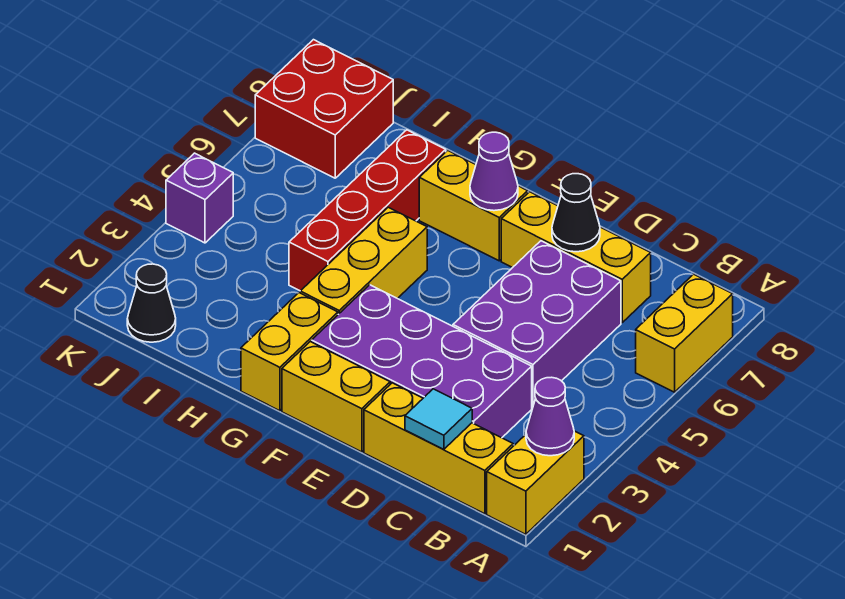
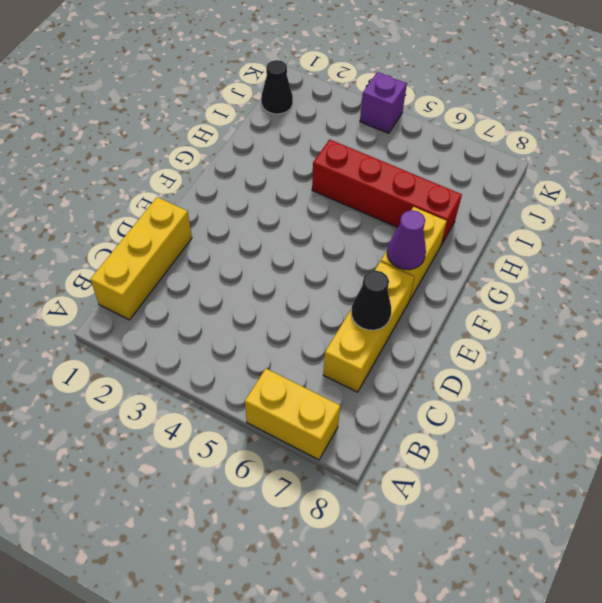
none -> yellow brick A1:A2 level 1
none -> purple brick C2:F3 level 1
none -> purple brick C4:D6 level 1

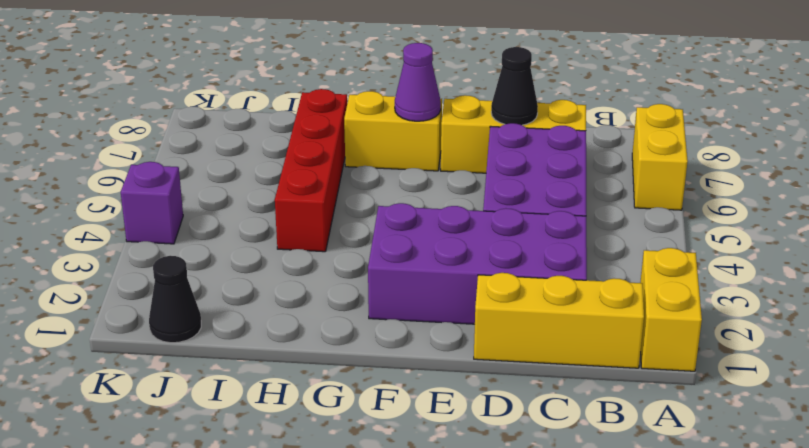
none -> yellow brick E1:F1 level 1
none -> yellow brick G1:G2 level 1
none -> yellow brick G3:G5 level 1

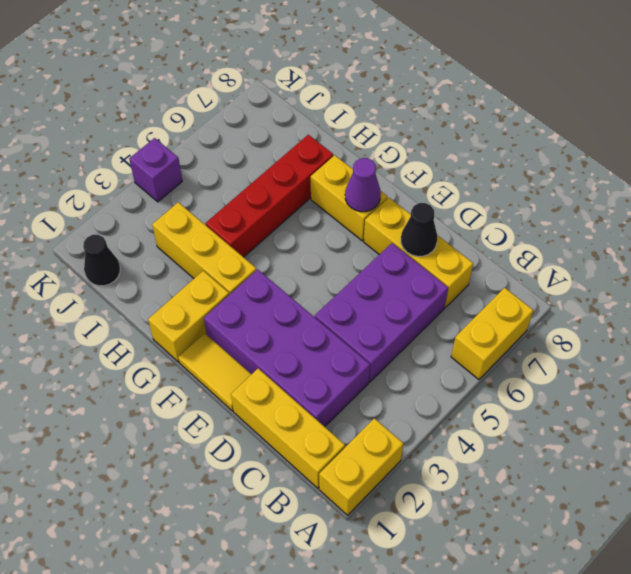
yellow tile E1:F1 level 1 -> yellow brick E1:F1 level 1
yellow brick G3:I3 level 1 -> yellow brick G3:G5 level 1
none -> red brick J7:K8 level 1
none -> purple cone A2 level 2
none -> cyan tile C1 level 2

